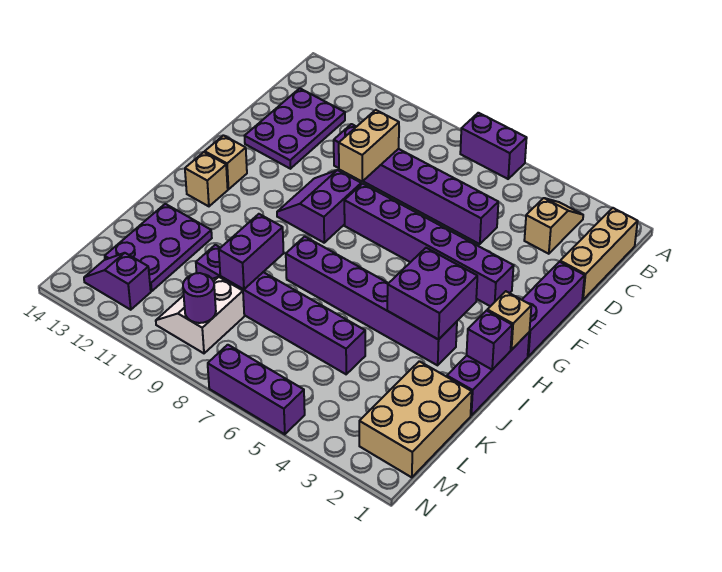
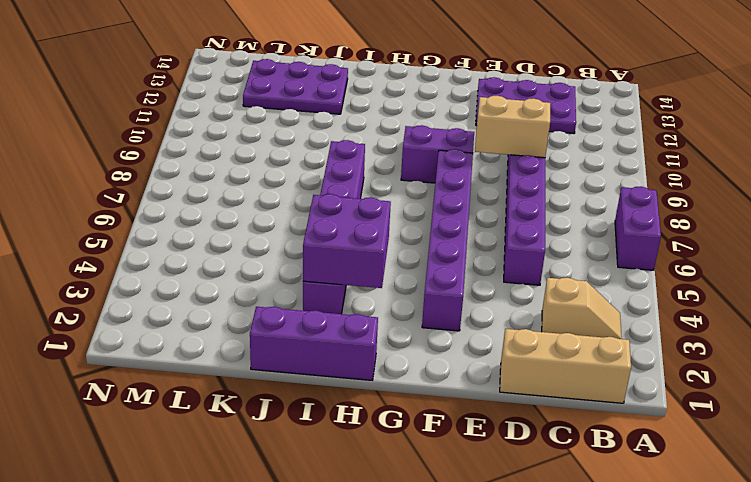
none -> purple brick E1:G1 level 1
none -> tan brick G13 level 1
none -> tan brick H13 level 1

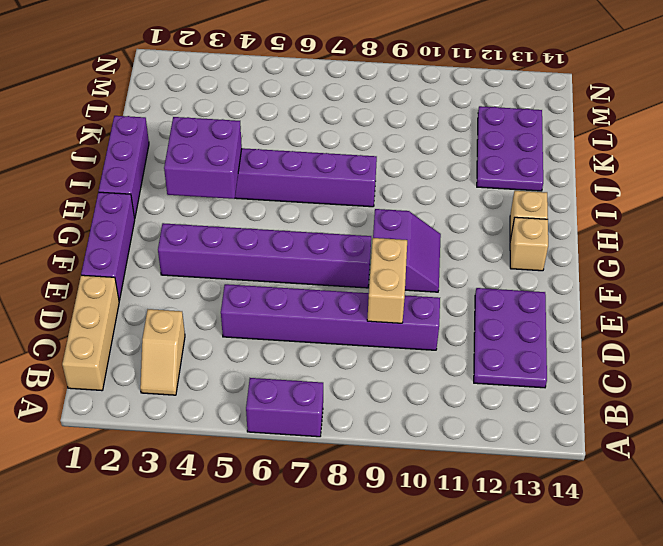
none -> tan brick K1:M2 level 1
none -> purple brick K5:K10 level 1
none -> white slope L9:M10 level 1 top 9

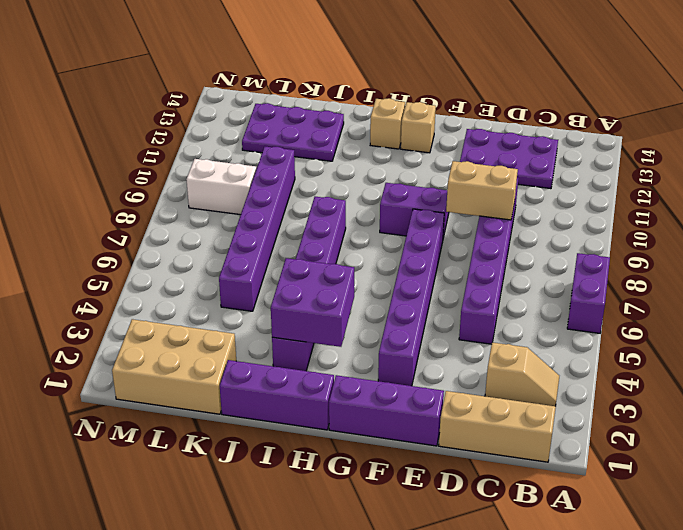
none -> purple slope M12:M13 level 1 top 12
none -> purple brick N5:N7 level 1
none -> tan brick H1 level 2

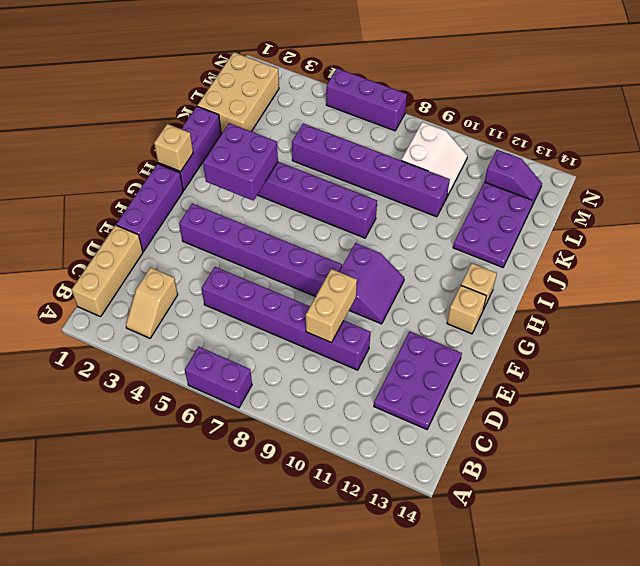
none -> purple brick I1 level 2
none -> purple brick J9:K9 level 2
none -> purple round brick M9 level 2

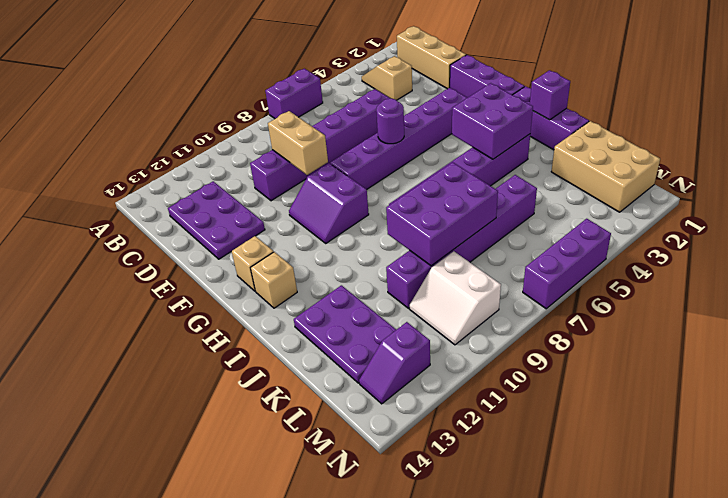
purple round brick F6 level 2 -> purple round brick M9 level 2
purple brick J7:K9 level 2 -> purple brick J9:K9 level 2
none -> tan brick H1 level 2

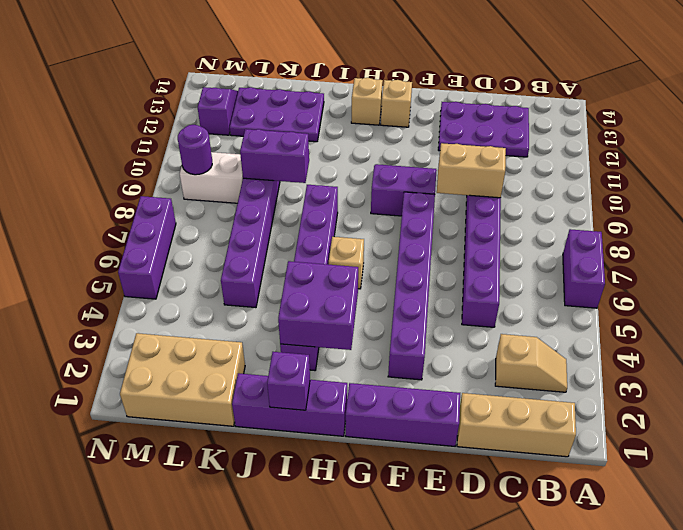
tan brick H6 level 1 -> tan brick H1 level 2

